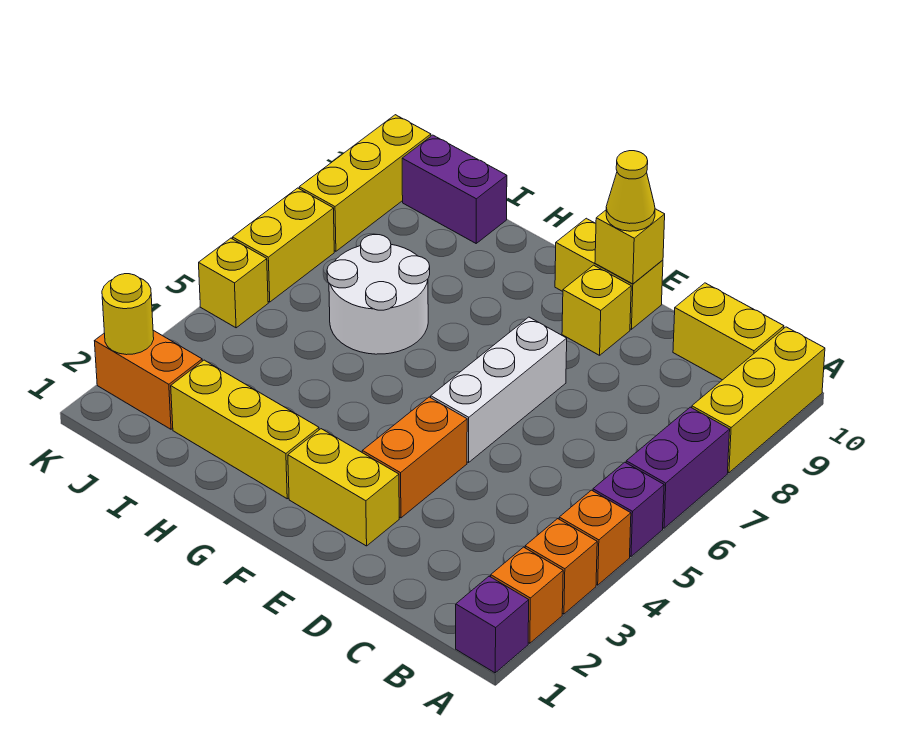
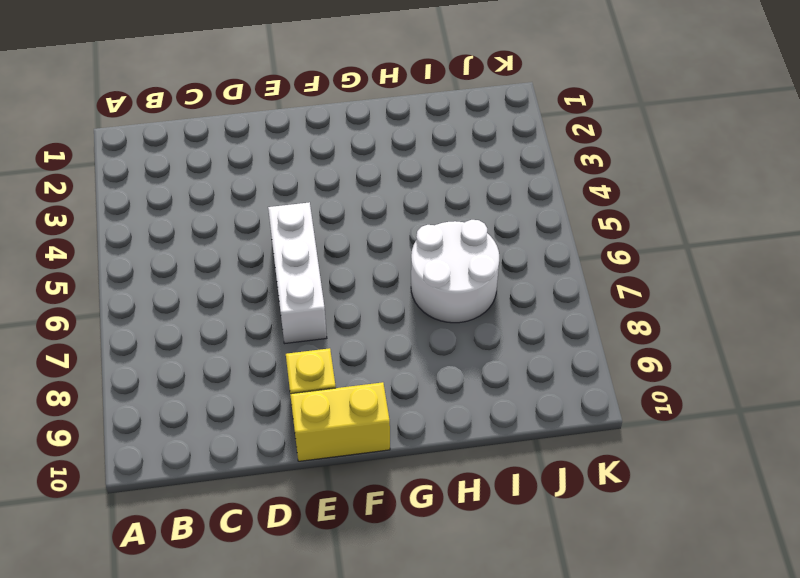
none -> purple brick A1 level 1
none -> orange brick A2 level 1
none -> orange brick A3 level 1

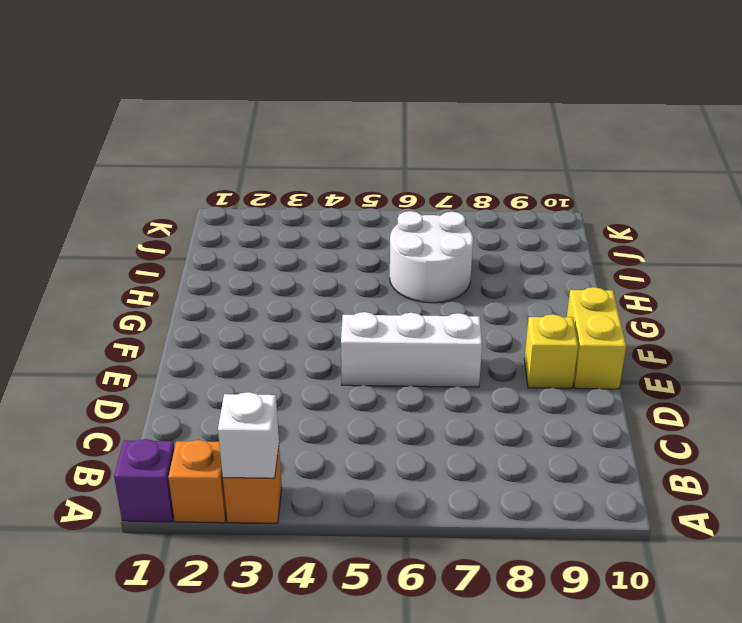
white brick A3 level 2 -> none
none -> orange brick A4 level 1
none -> purple brick A5 level 1
none -> purple brick A6:A7 level 1

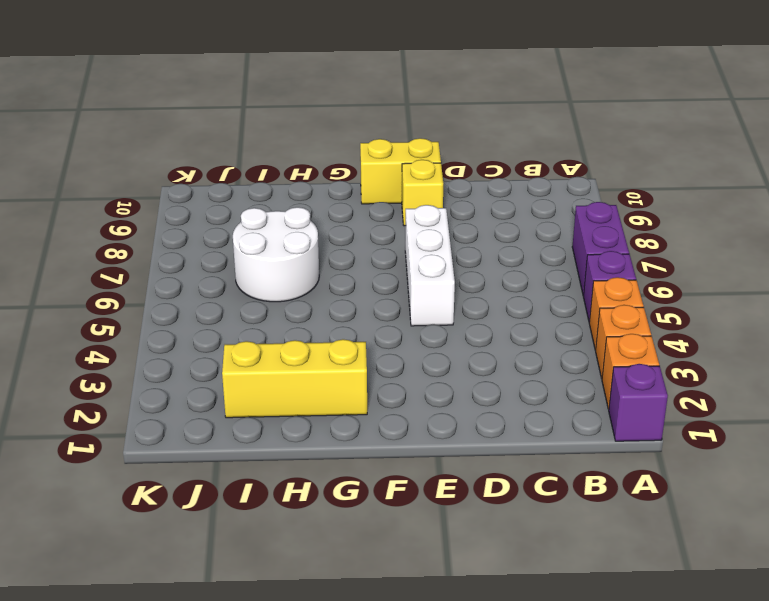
none -> yellow brick A8:A10 level 1
none -> yellow brick B10:C10 level 1
none -> yellow brick E2:F2 level 1

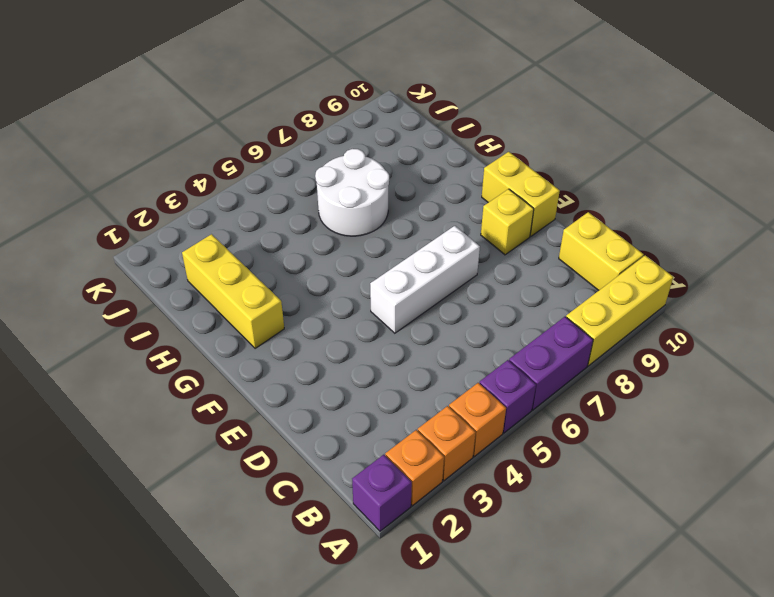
none -> yellow brick E2:F2 level 1
none -> orange brick E3:E4 level 1
none -> purple brick I10:J10 level 1

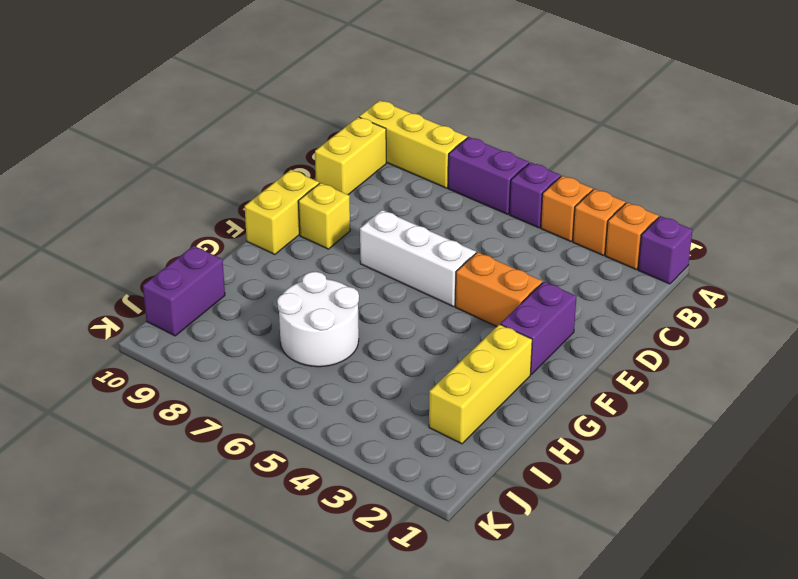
purple brick E2:F2 level 1 -> yellow brick E2:F2 level 1
none -> orange brick J2:K2 level 1
none -> yellow brick K5 level 1
none -> yellow brick K6:K7 level 1

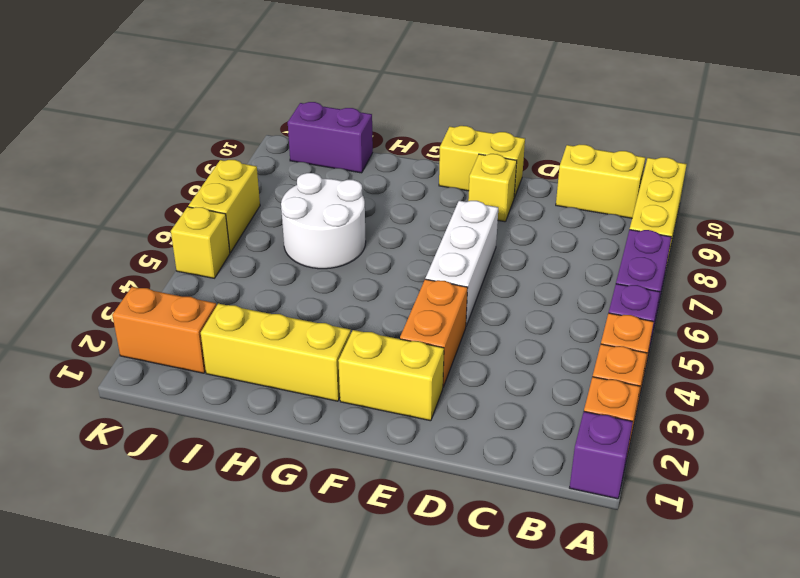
none -> yellow brick K8:K10 level 1
none -> yellow brick E10 level 2
none -> yellow round brick K2 level 2

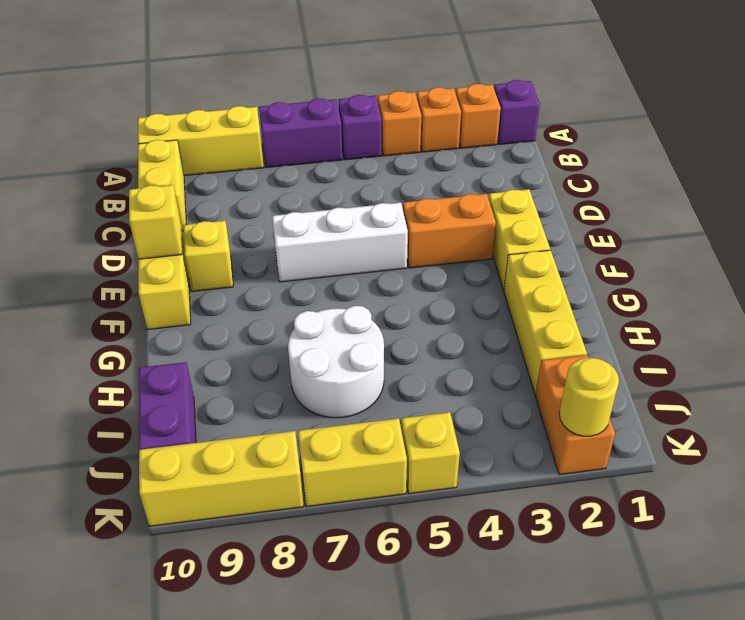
none -> yellow cone E10 level 3

